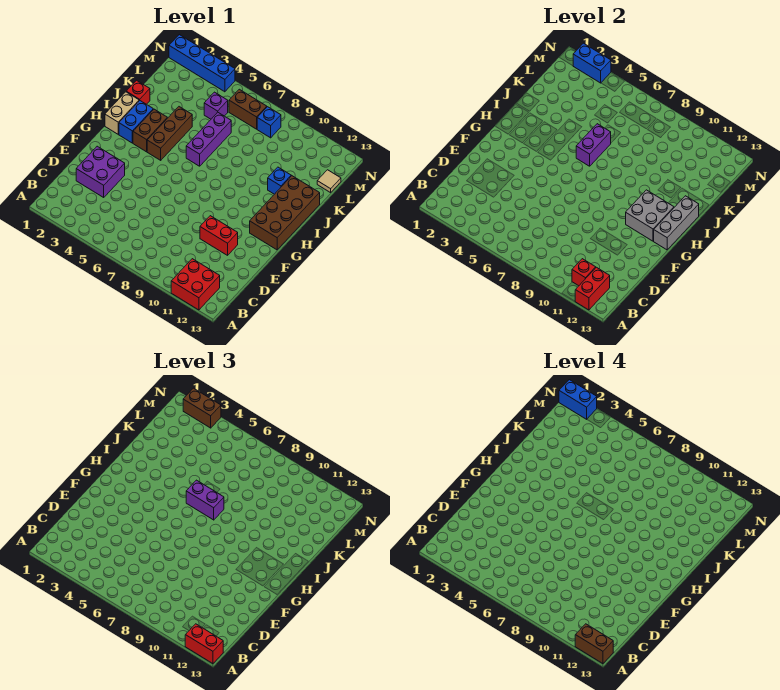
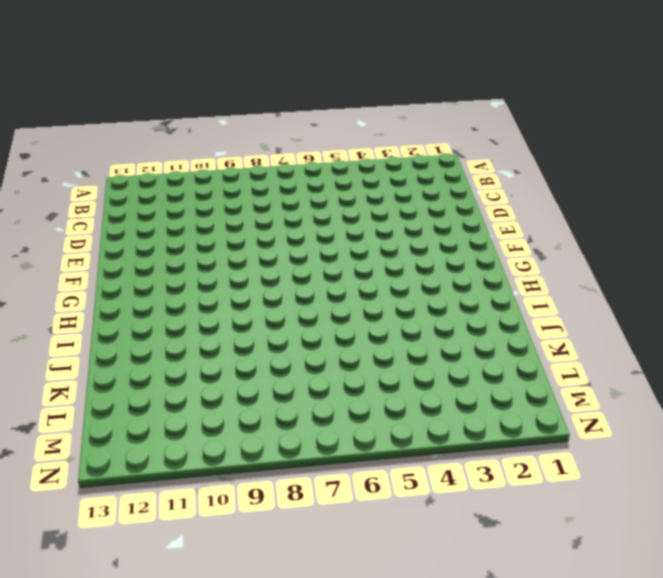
none -> red brick A11:B12 level 1
none -> purple brick D2:E3 level 1
none -> red brick E10:E11 level 1

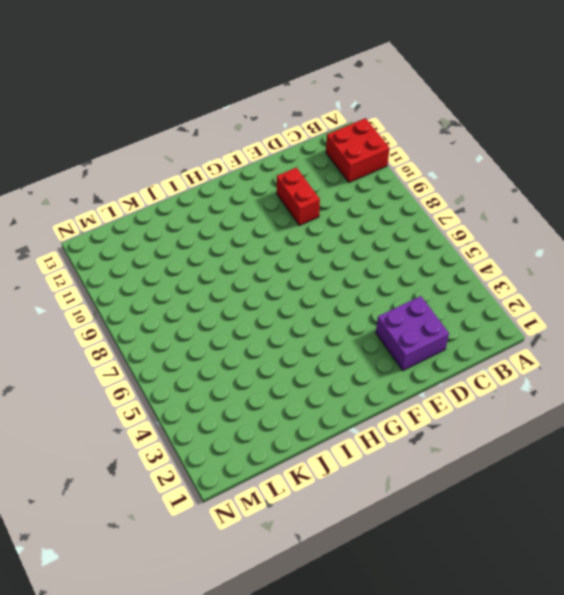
none -> brown brick G12:J13 level 1
none -> tan brick H1:I1 level 1
none -> blue brick H2:I2 level 1

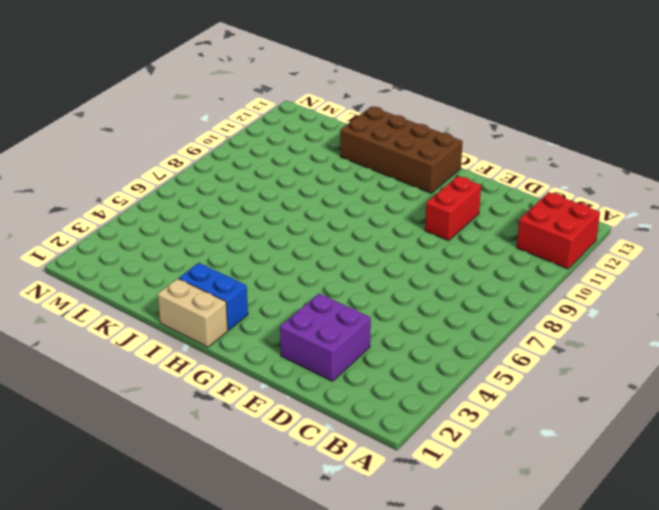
none -> brown brick H3:I3 level 1
none -> brown brick H4:J4 level 1
none -> purple brick I6:K6 level 1

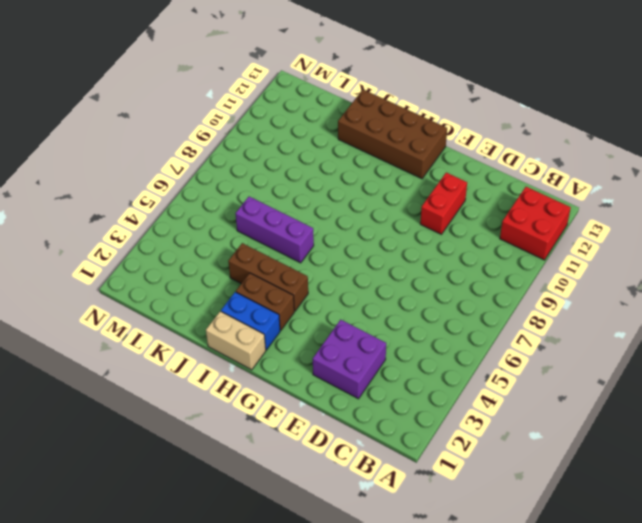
none -> red brick J1 level 1
none -> blue brick J11 level 1
none -> purple brick L5 level 1

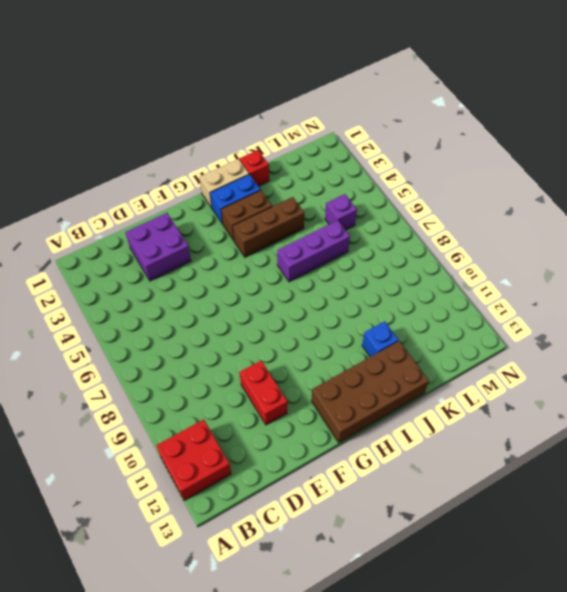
none -> tan tile L13 level 1
none -> brown brick M6:M7 level 1
none -> blue brick M8 level 1

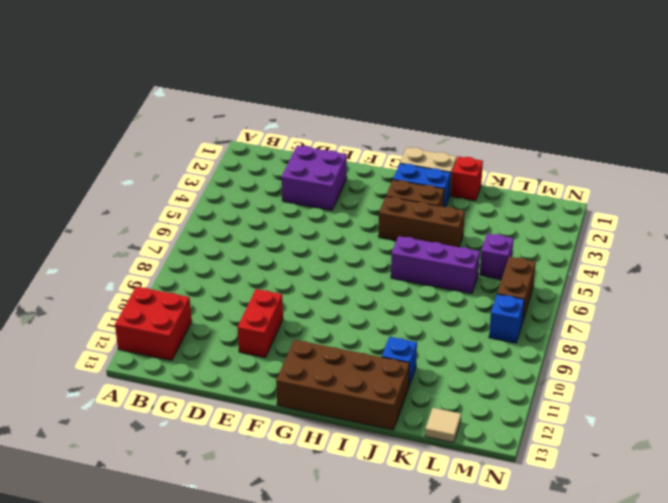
none -> blue brick N1:N4 level 1
none -> red brick A12:B12 level 2
none -> red brick B11 level 2

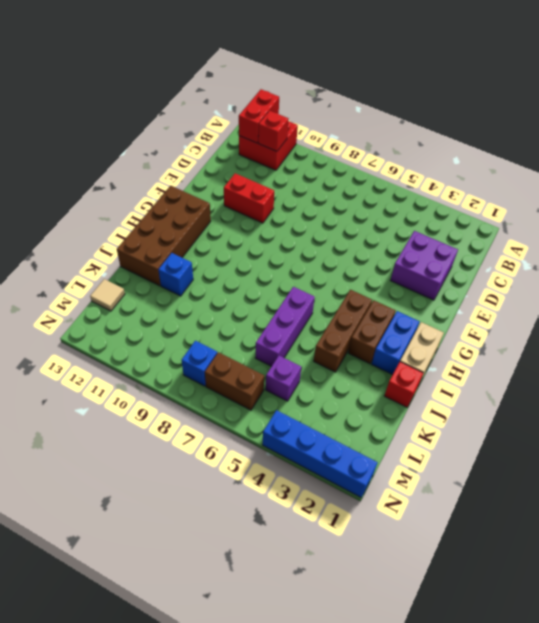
none -> grey brick G11:H12 level 2
none -> grey brick G13:I13 level 2
none -> purple brick I6:J6 level 2

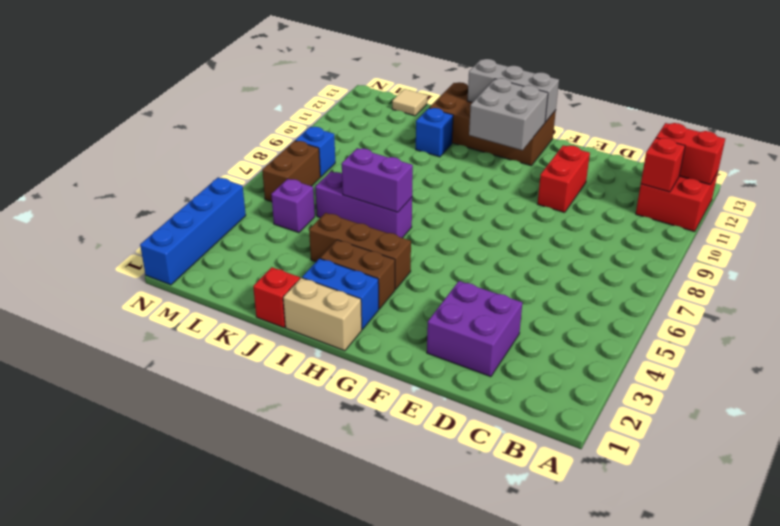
none -> blue brick N2:N3 level 2
none -> red brick A12:A13 level 3
none -> purple brick I6:I7 level 3

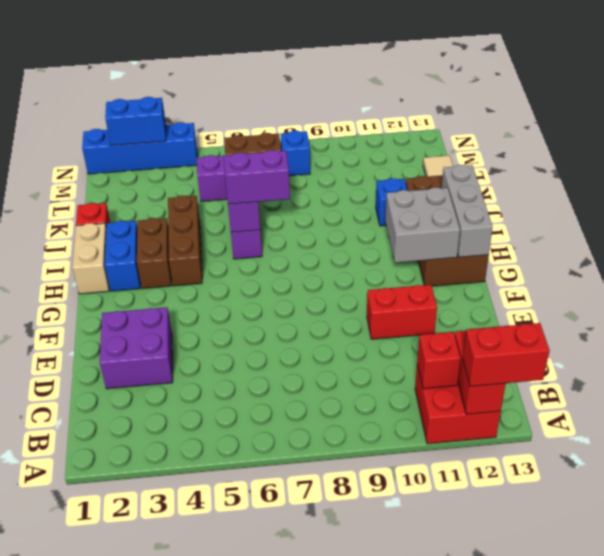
none -> brown brick N2:N3 level 3
none -> brown brick A12:A13 level 4
none -> blue brick N1:N2 level 4

